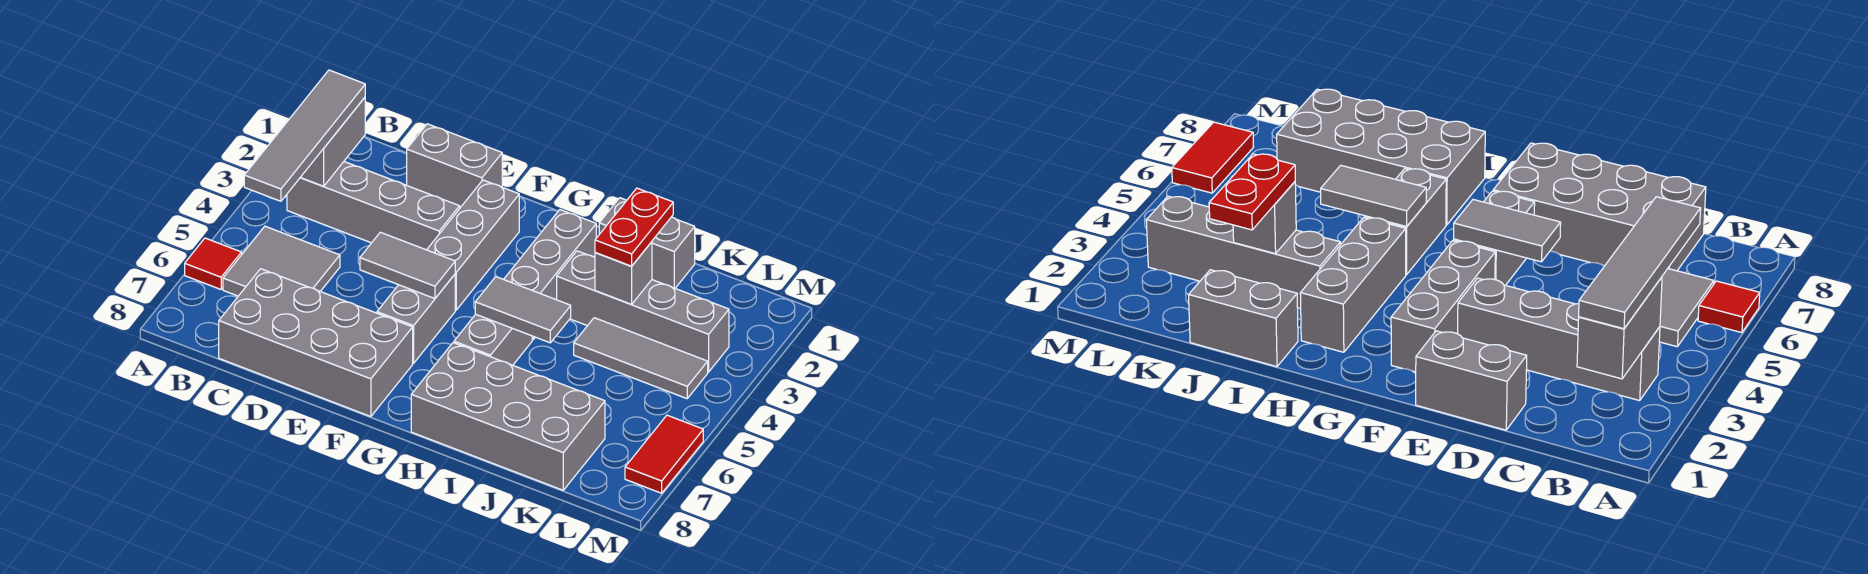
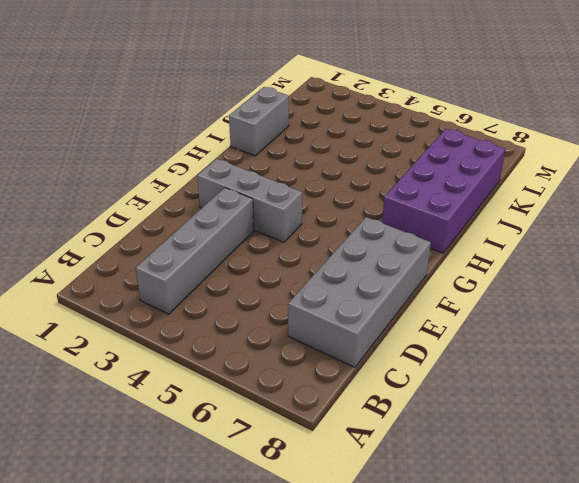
purple brick H7:K8 level 1 -> grey brick H7:K8 level 1
none -> red tile A6 level 1
none -> grey tile B5:C6 level 1
none -> grey brick D1:E1 level 1

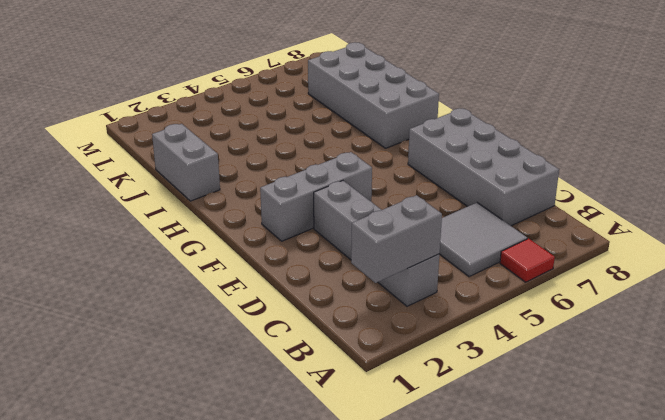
none -> grey brick D1:E1 level 1
none -> grey brick F5:F6 level 1
none -> grey brick H2:H4 level 1

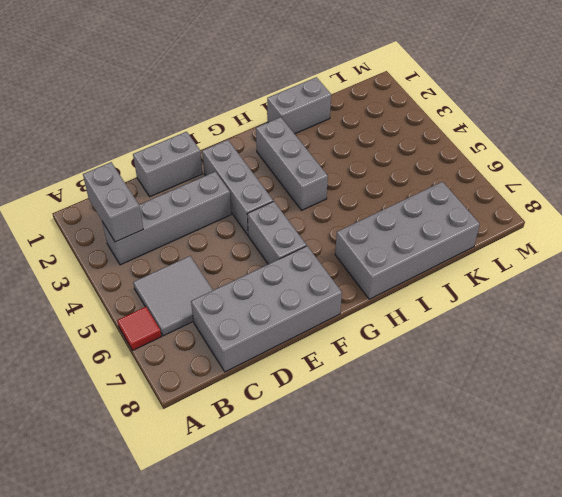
none -> grey brick H5:H6 level 1
none -> grey brick I3:L3 level 1
none -> grey tile J4:L4 level 1

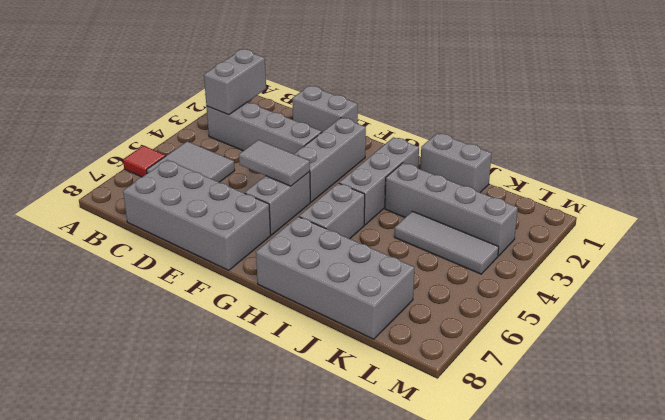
none -> red tile M6:M7 level 1
none -> grey tile H5:I5 level 2
none -> grey brick J3 level 2

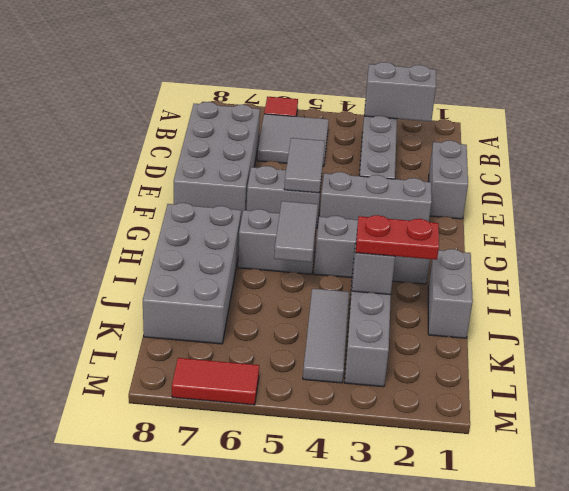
none -> grey tile B2:B5 level 3

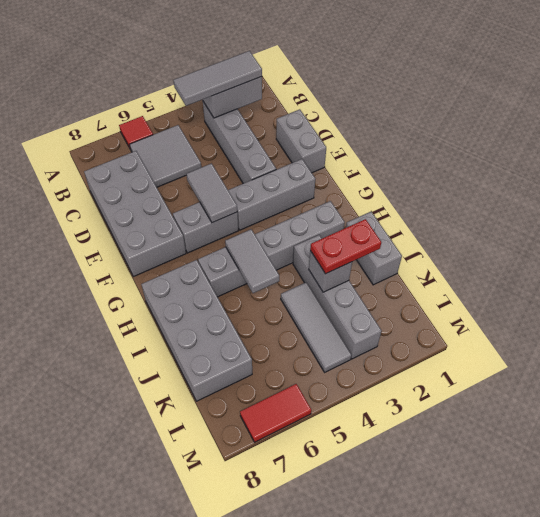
grey tile B2:B4 level 3 -> grey tile B2:B5 level 3

